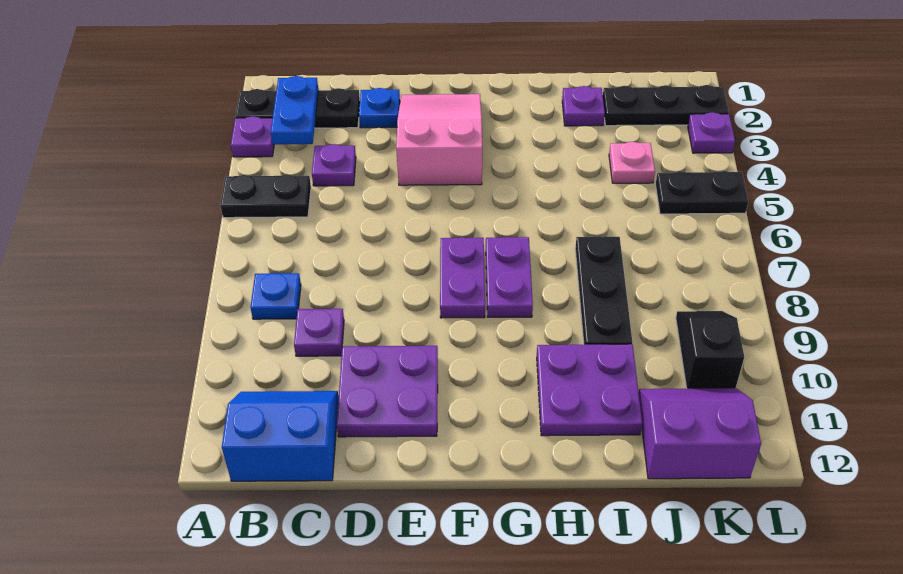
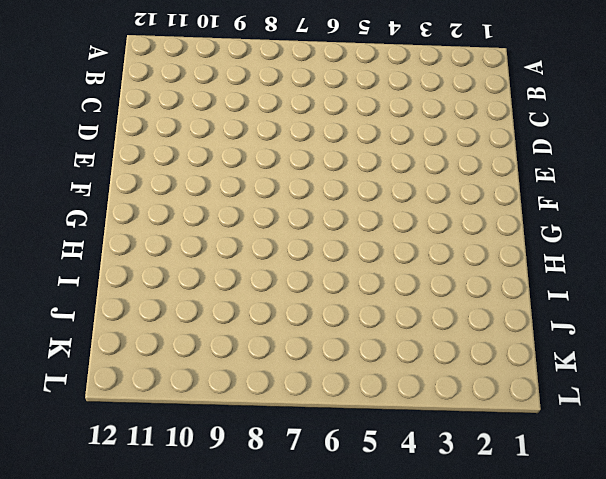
none -> black plate A2:C2 level 1
none -> purple plate A3 level 1
none -> black plate A5:B5 level 1

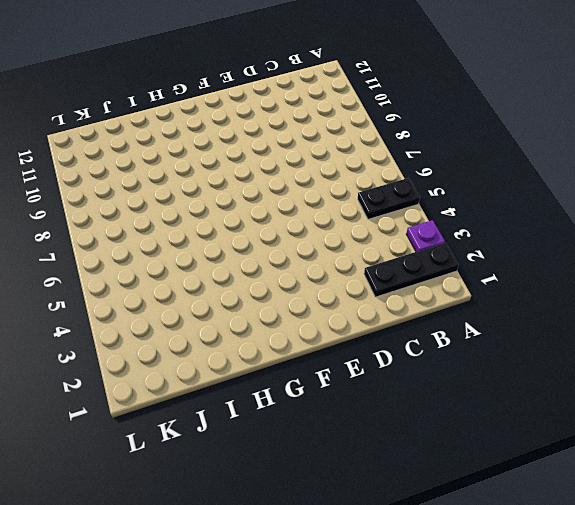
none -> blue plate B8 level 1
none -> blue slope B11:C12 level 1 top 12
none -> purple plate C4 level 1

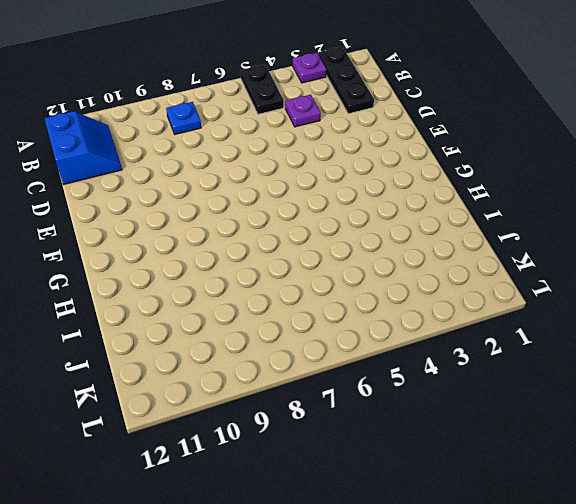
none -> purple plate C9 level 1
none -> blue plate D2 level 1
none -> purple plate D10:E11 level 1

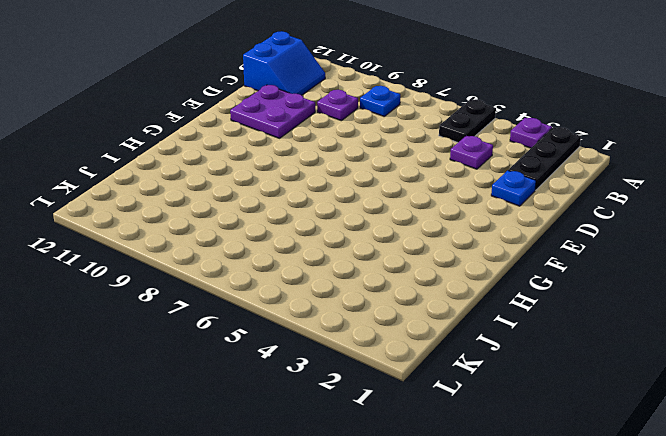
none -> pink slope E2:F4 level 1 top 4
none -> purple plate F7:F8 level 1
none -> purple plate G7:G8 level 1

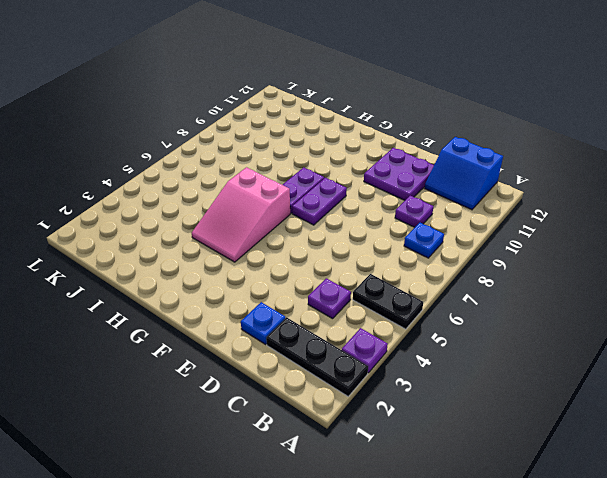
pink slope G4:H6 level 1 top 6 -> pink slope E2:F4 level 1 top 4
none -> purple plate H10:I11 level 1
none -> purple plate I2 level 1
none -> black plate I7:I9 level 1

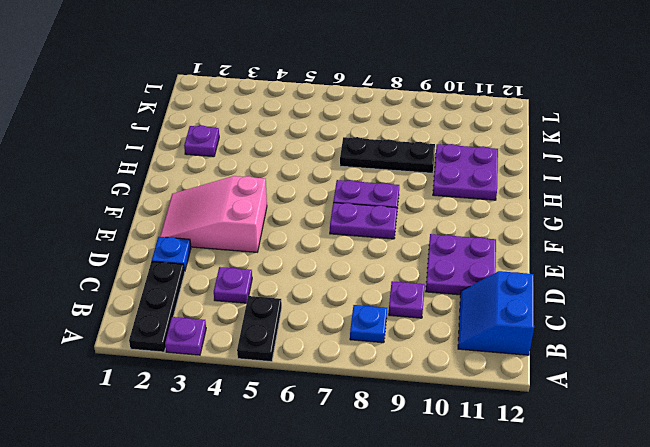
none -> black plate J2:L2 level 1
none -> pink plate J4 level 1
none -> purple slope J11:K12 level 1 top 12

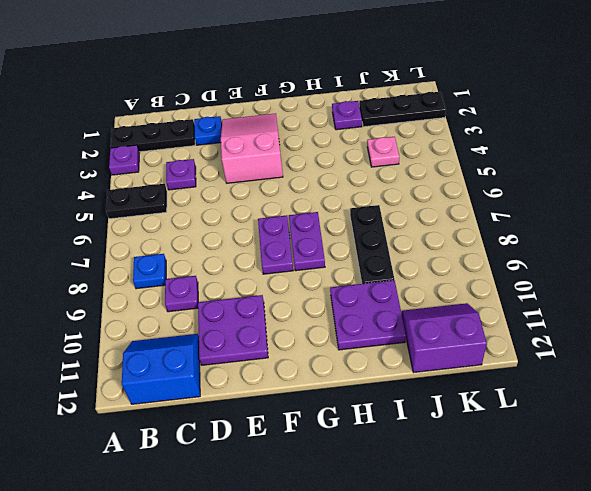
none -> black plate K5:L5 level 1
none -> black slope K9:K10 level 1 top 10
none -> purple plate L3 level 1

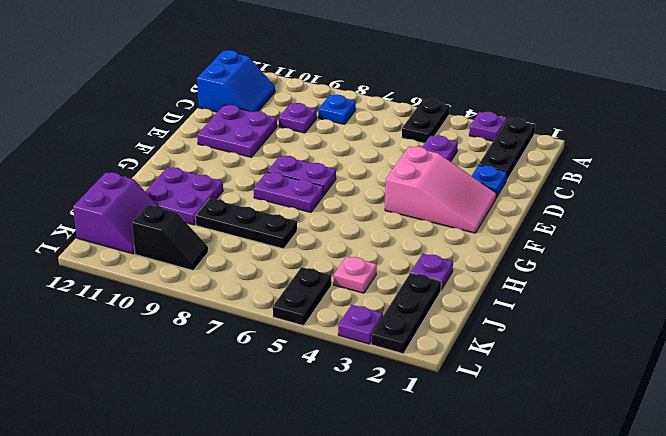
none -> blue plate B2:B3 level 2

